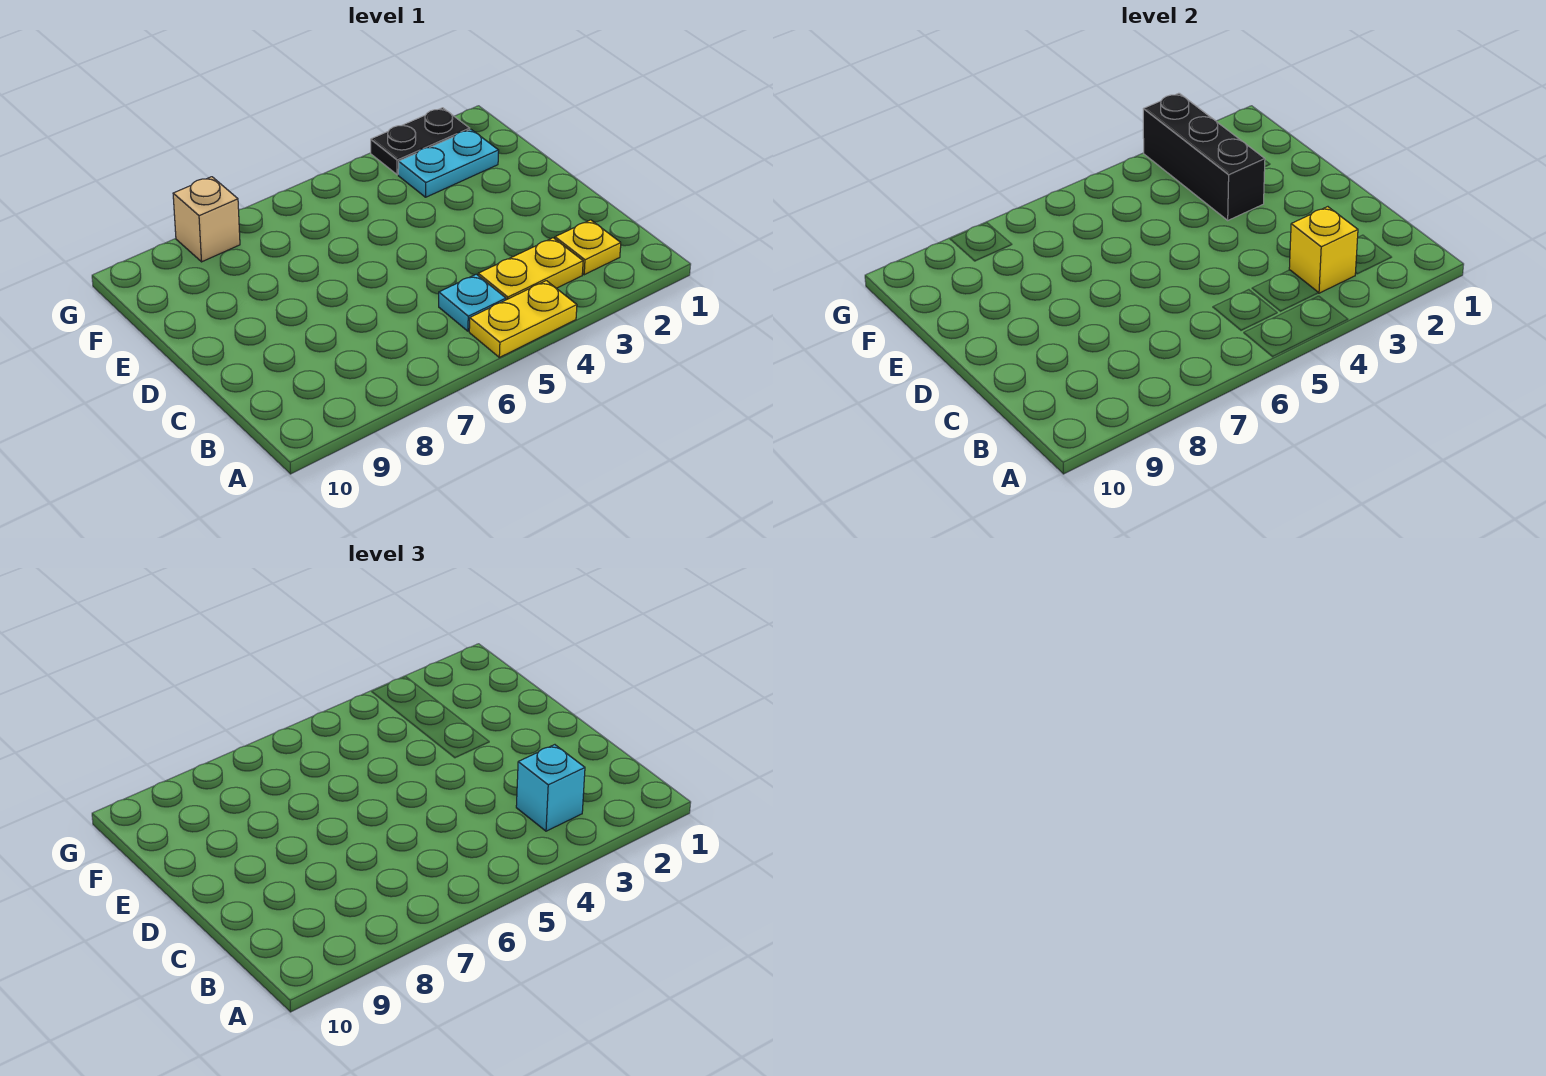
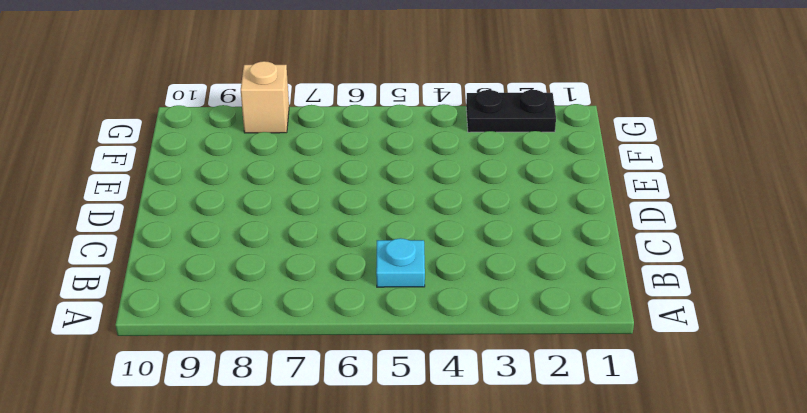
none -> yellow plate A4:A5 level 1
none -> yellow plate B2 level 1

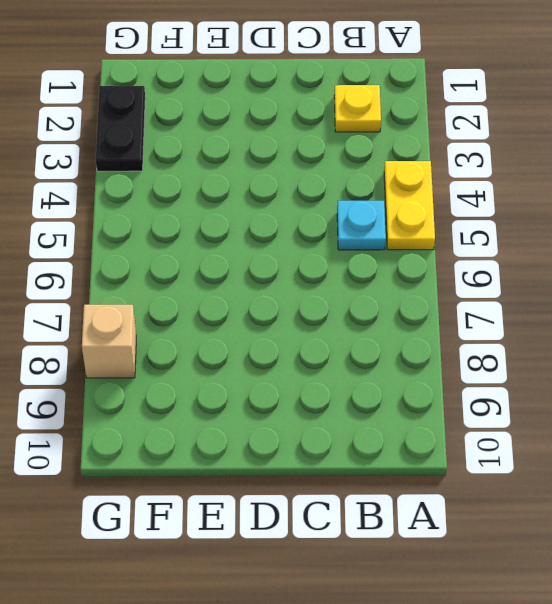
none -> yellow plate B3:B4 level 1
none -> cyan plate F2:F3 level 1

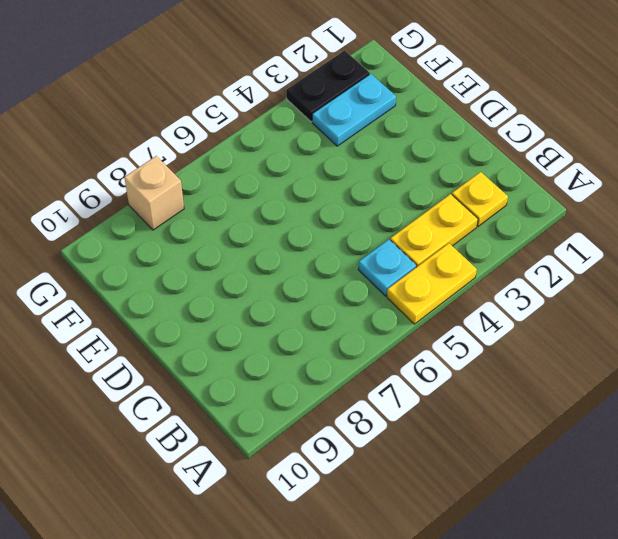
none -> yellow brick B3 level 2
none -> black brick E3:G3 level 2

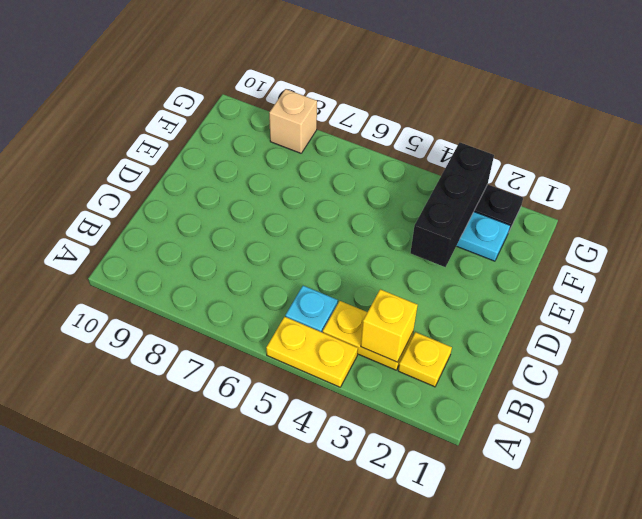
none -> cyan brick B3 level 3

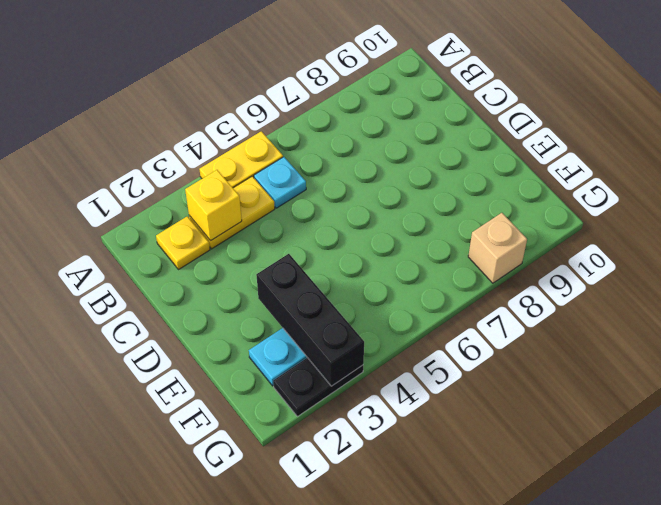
none -> cyan brick B3 level 3

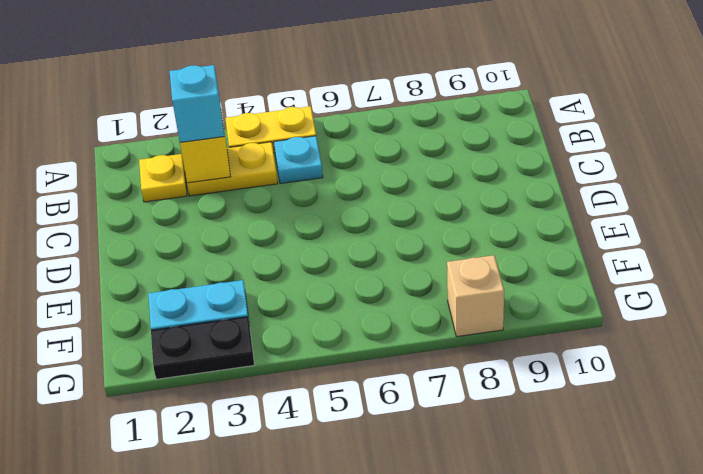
none -> black brick E3:G3 level 2

